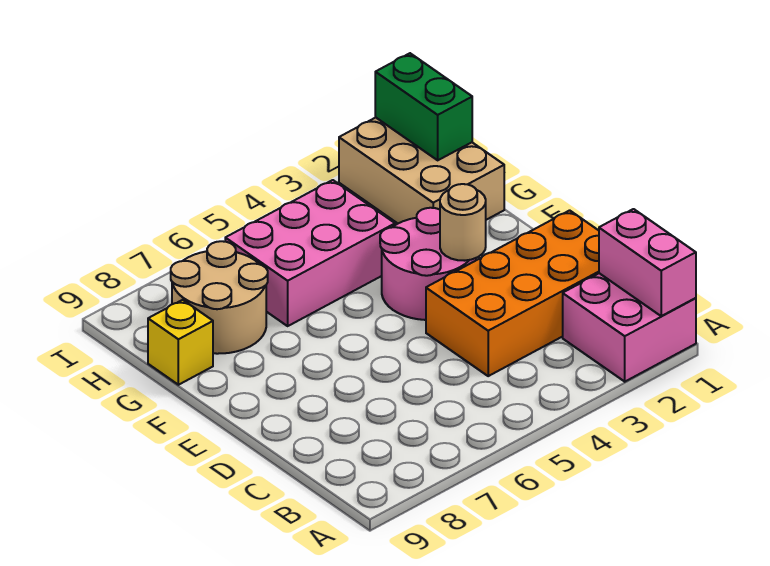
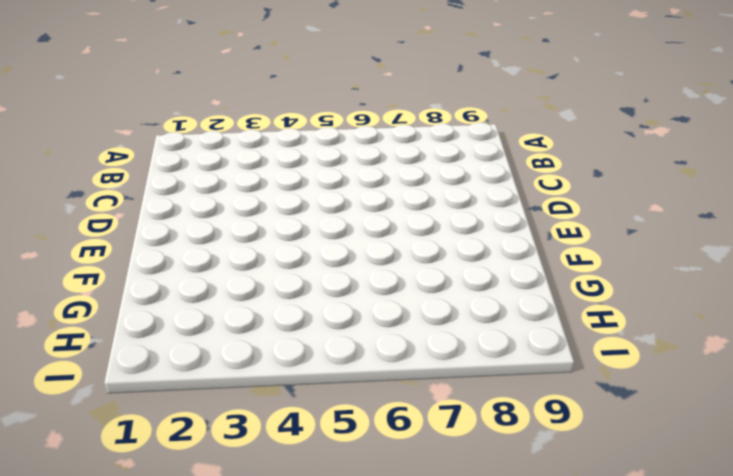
none -> pink brick A1:B2 level 1
none -> orange brick C1:D4 level 1

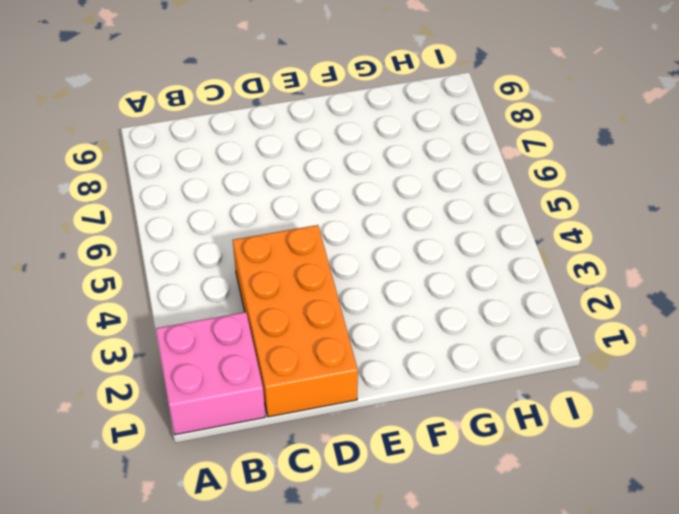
none -> pink round brick E3:F4 level 1
none -> tan brick G1:I2 level 1

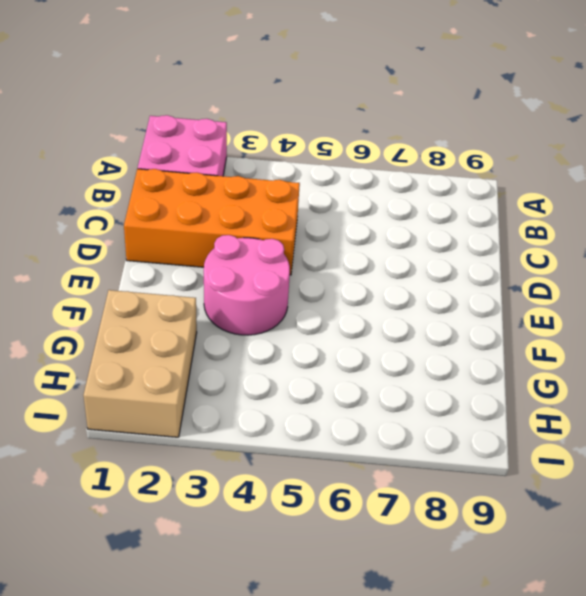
none -> pink brick G4:H6 level 1
none -> tan round brick G7:H8 level 1

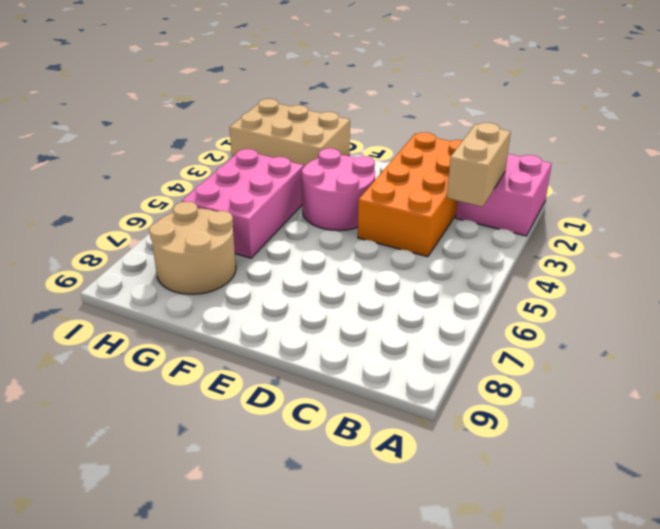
tan brick B2:B3 level 2 -> none
none -> yellow brick G9 level 1
none -> pink brick A1:B1 level 2

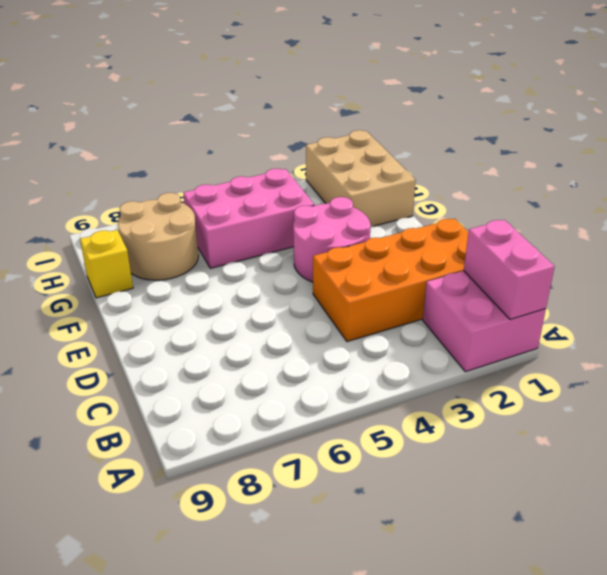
none -> tan round brick E3 level 2
none -> green brick H1:I1 level 2

